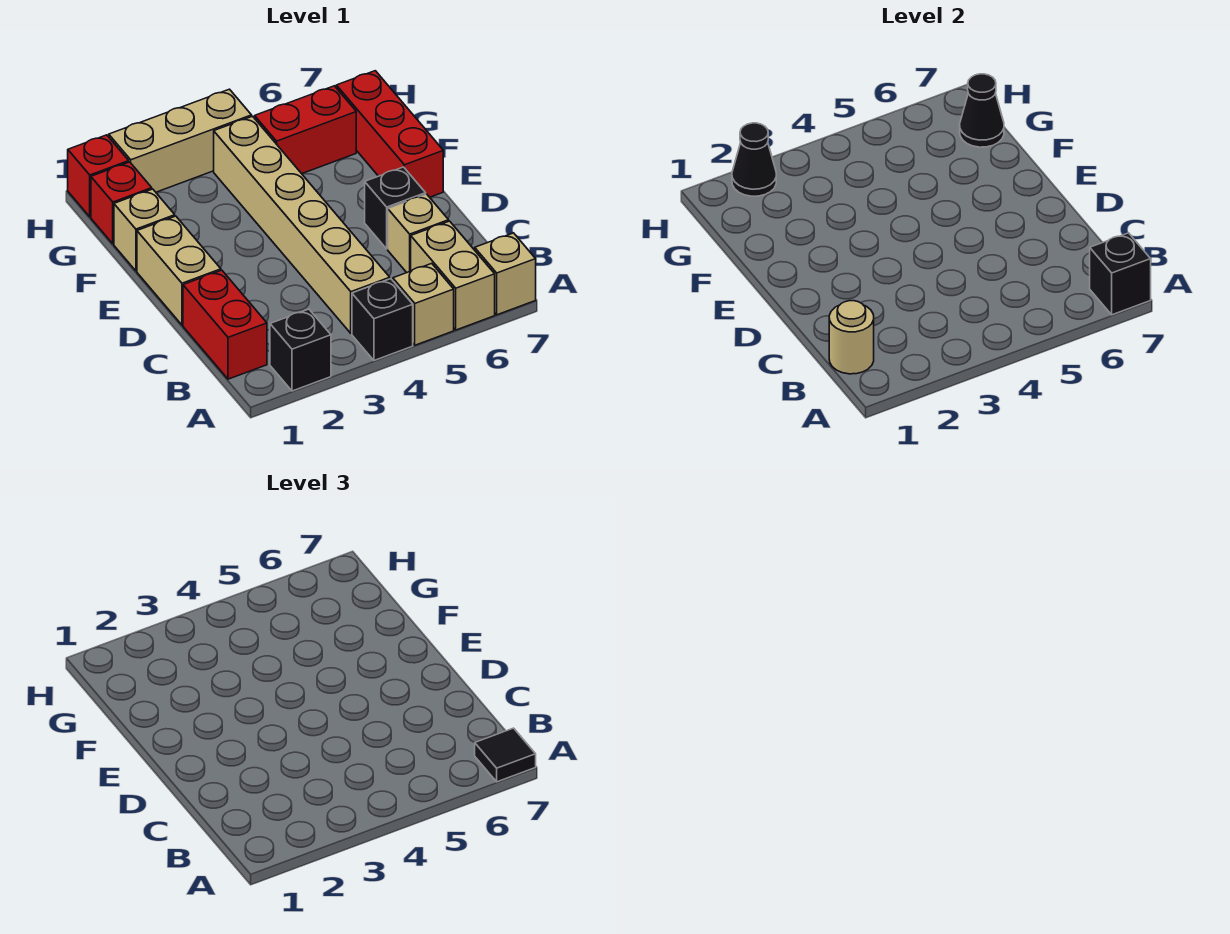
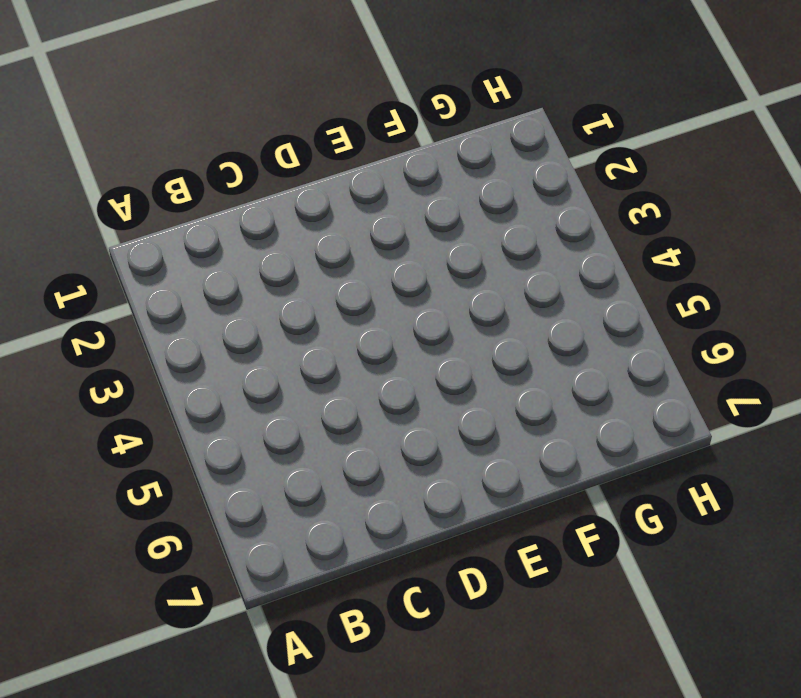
none -> black brick A2 level 1
none -> black brick A4 level 1
none -> tan brick A5 level 1

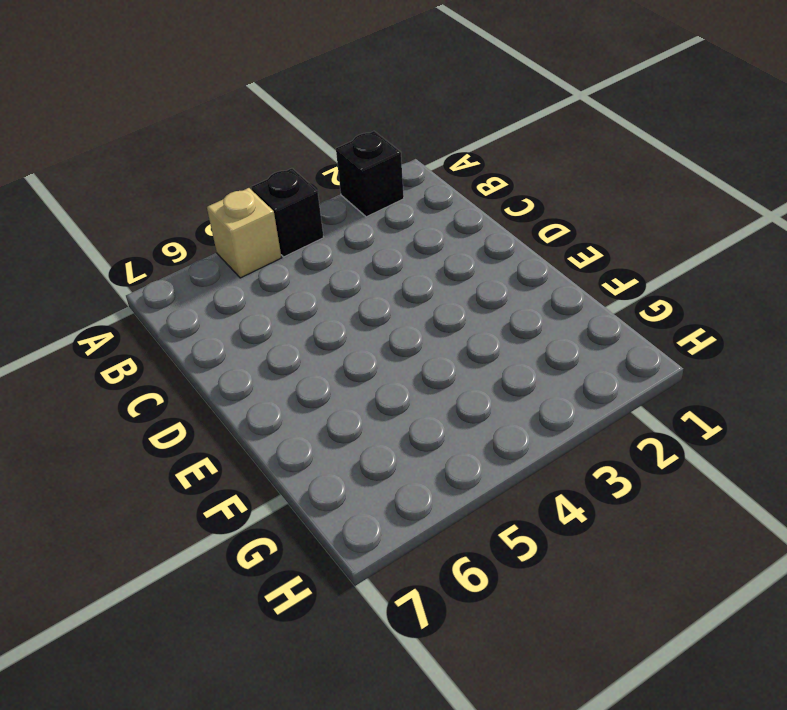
none -> tan brick A6:B6 level 1
none -> tan brick A7 level 1
none -> red brick B1:C1 level 1

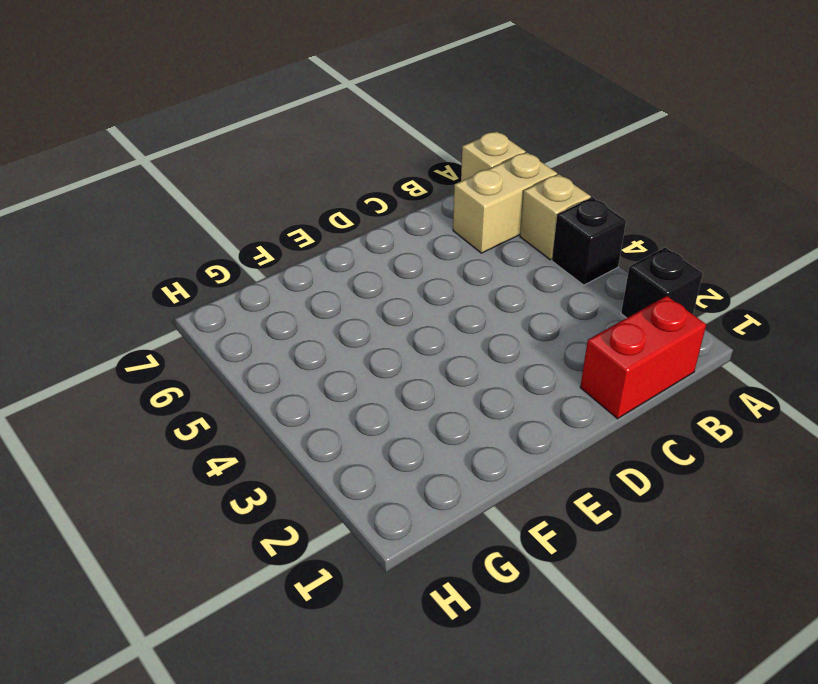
none -> tan brick B4:G4 level 1
none -> tan brick C6 level 1
none -> tan brick D1:E1 level 1

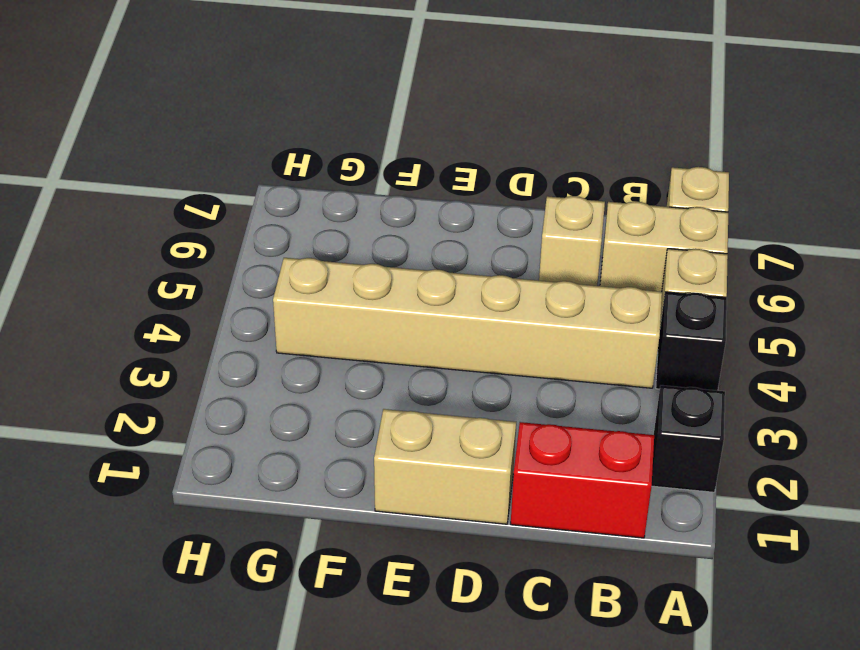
none -> black brick D6 level 1
none -> red brick E7:G7 level 1
none -> tan brick F1 level 1

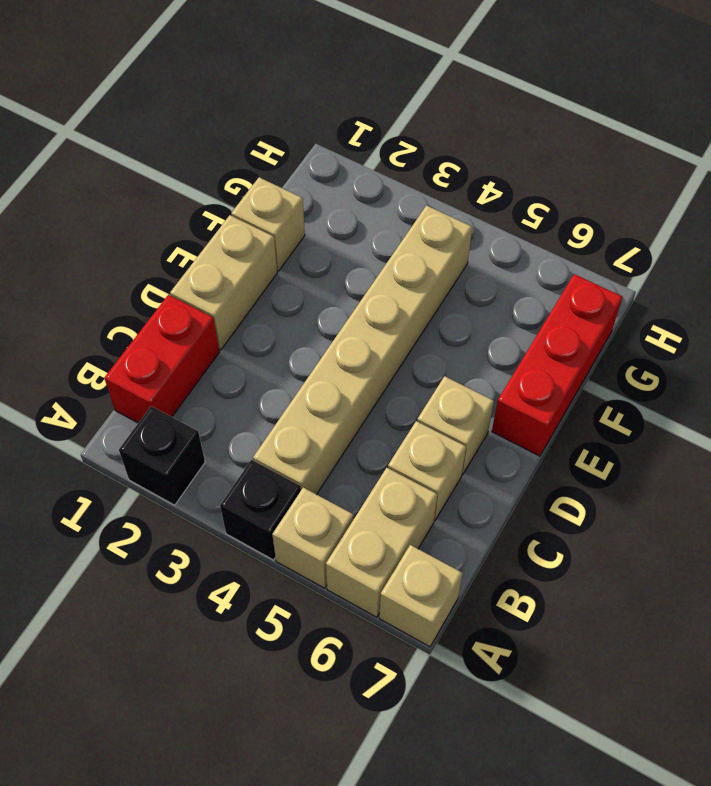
tan brick D6 level 1 -> black brick D6 level 1
none -> red brick G1 level 1
none -> red brick G5:G6 level 1
none -> red brick H1 level 1

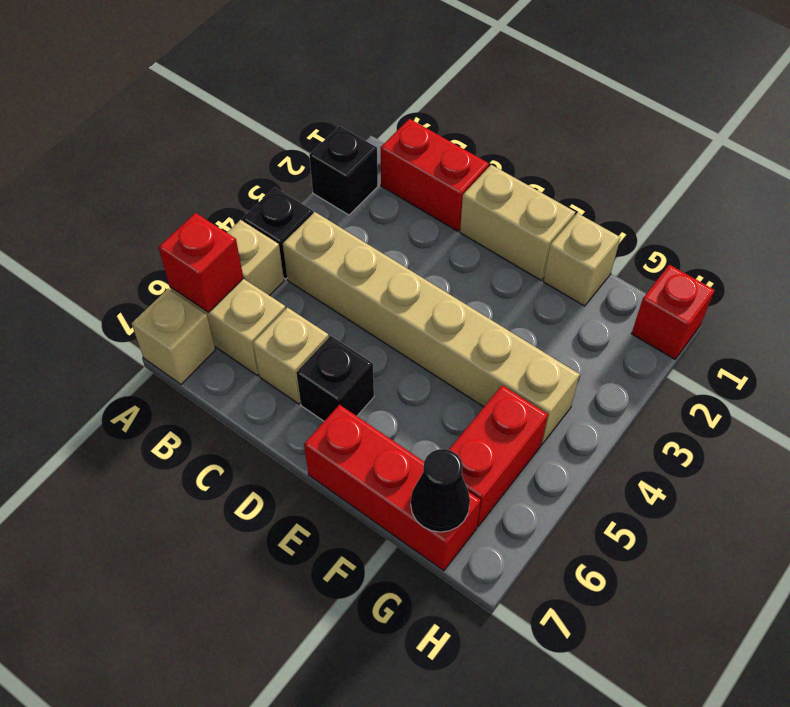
red brick A6 level 2 -> red brick G1 level 1
none -> tan brick H2:H4 level 1
none -> black brick A7 level 2
none -> tan round brick B1 level 2

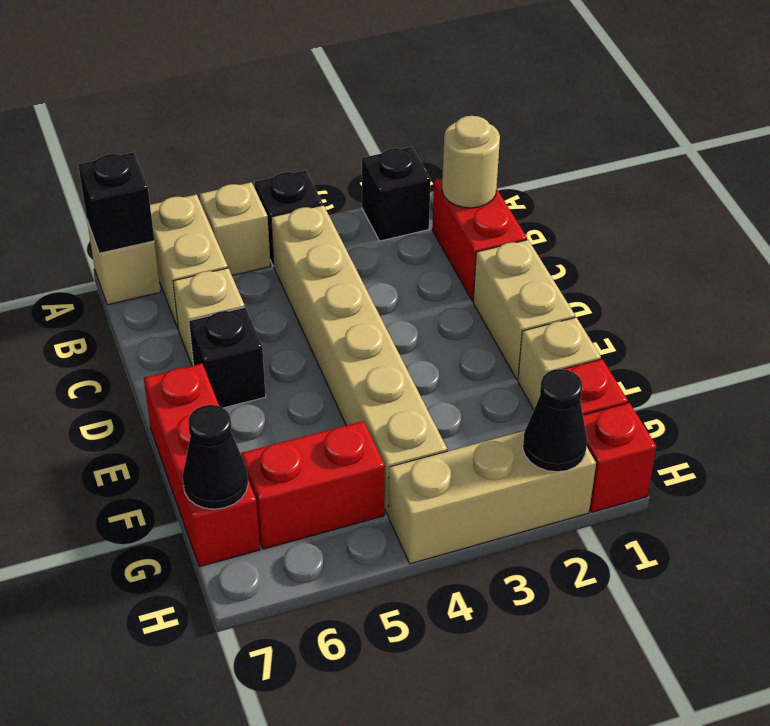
none -> black tile A7 level 3

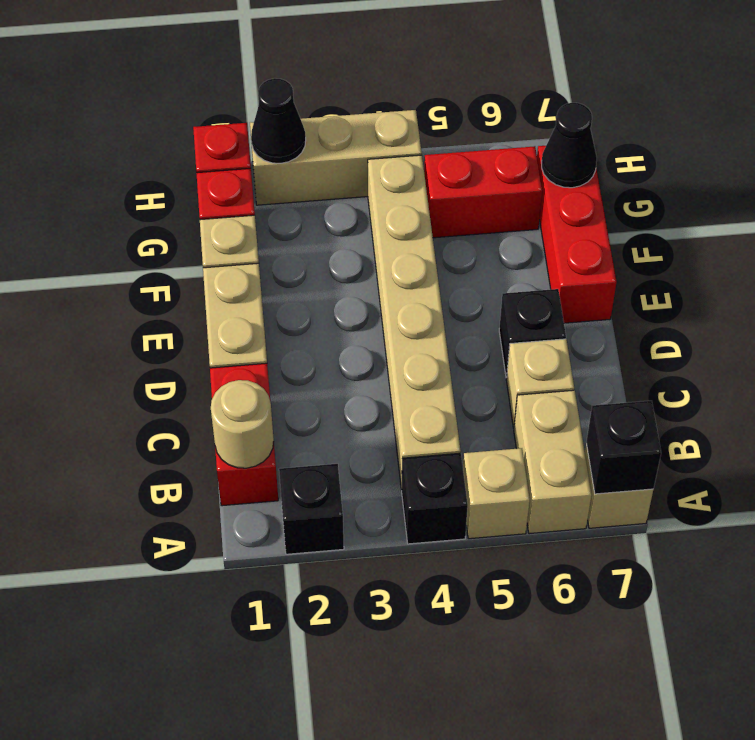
none -> black tile A7 level 3

